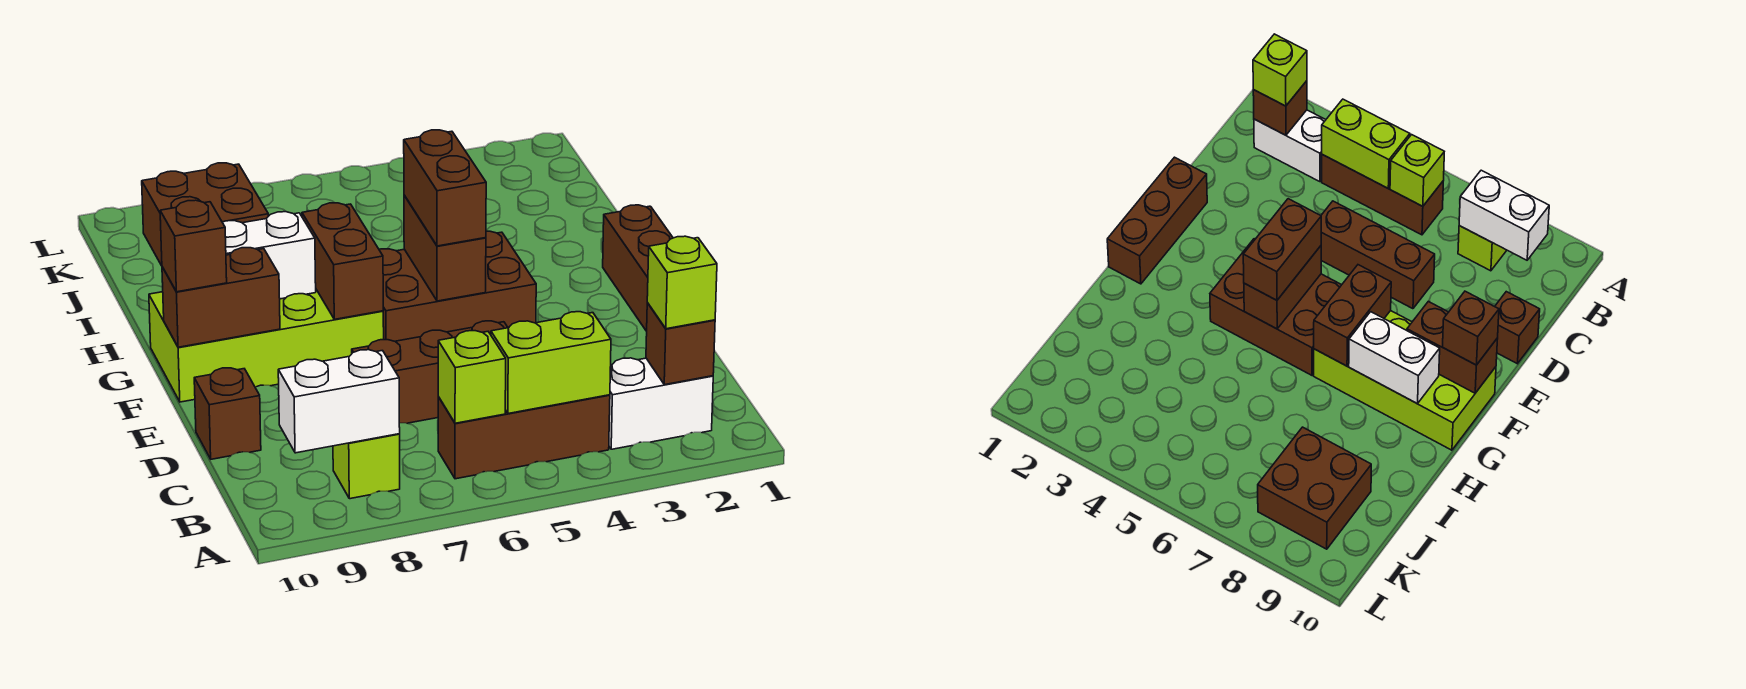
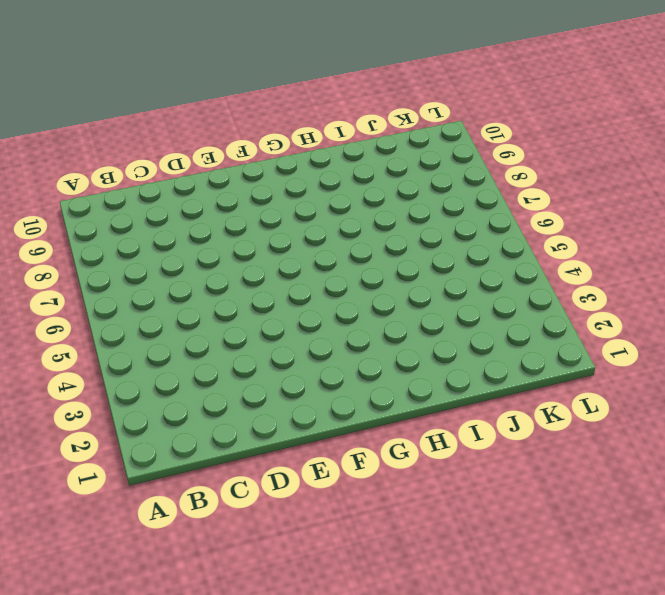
none -> white brick B2:B3 level 1
none -> brown brick B4:B6 level 1
none -> lime brick B8 level 1

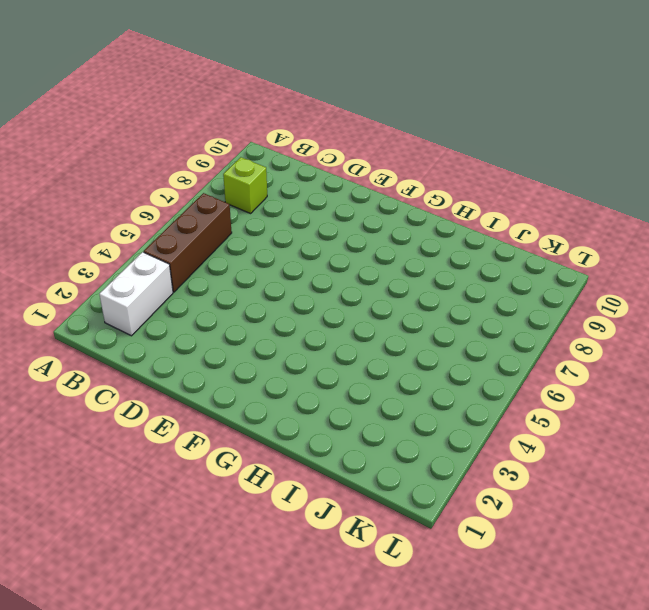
none -> brown brick D5:D7 level 1
none -> brown brick D10 level 1
none -> brown brick E1:G1 level 1

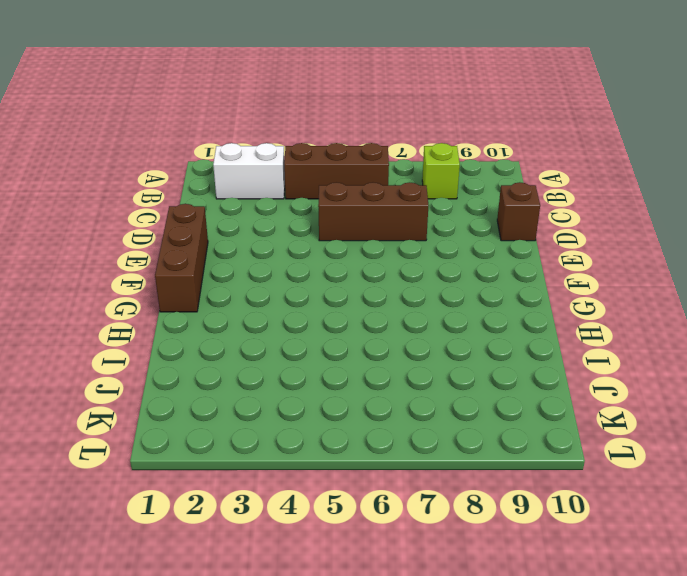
none -> brown brick F4:G6 level 1
none -> lime brick F7:G10 level 1
none -> brown brick J8:K9 level 1

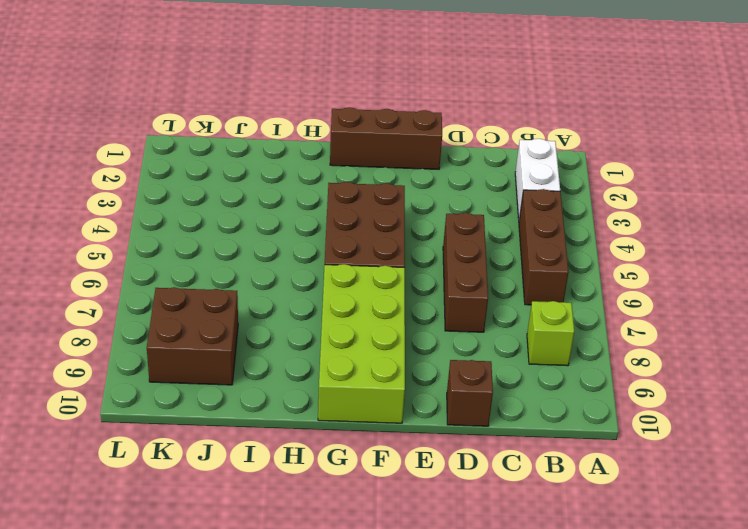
none -> brown brick B2 level 2
none -> lime brick B4:B5 level 2
none -> lime brick B6 level 2

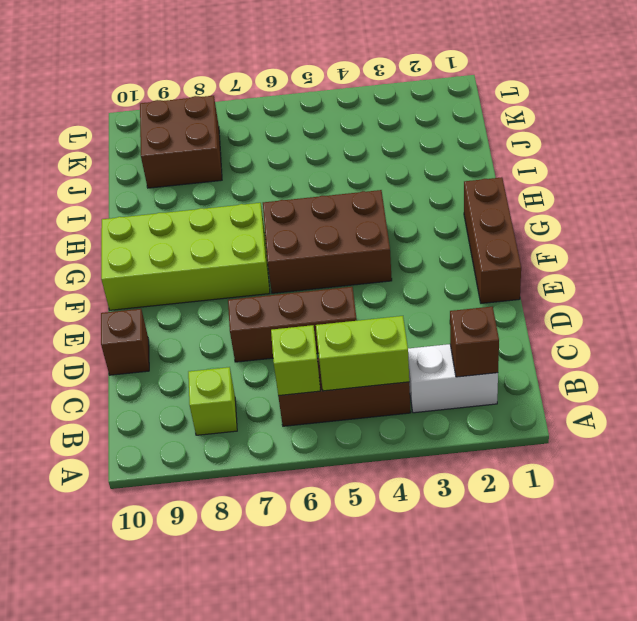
none -> white brick B8:B9 level 2
none -> brown brick F5:G5 level 2
none -> brown brick F7:G7 level 2

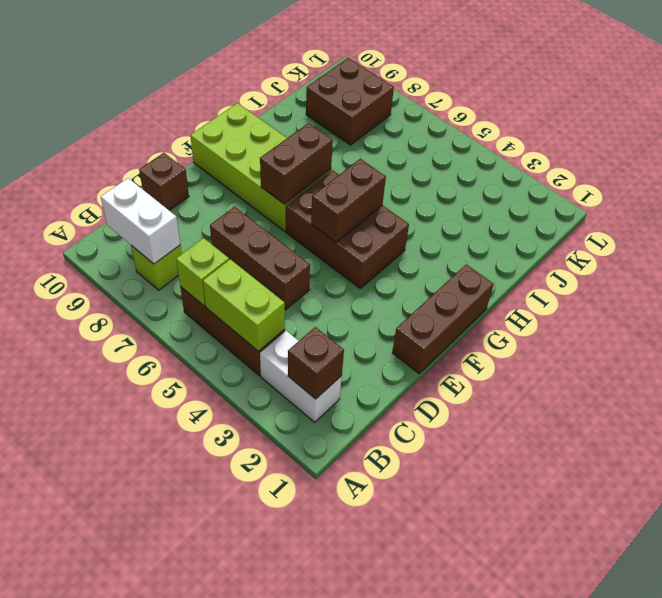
none -> brown brick F9:F10 level 2
none -> white brick G8:G9 level 2
none -> lime brick B2 level 3

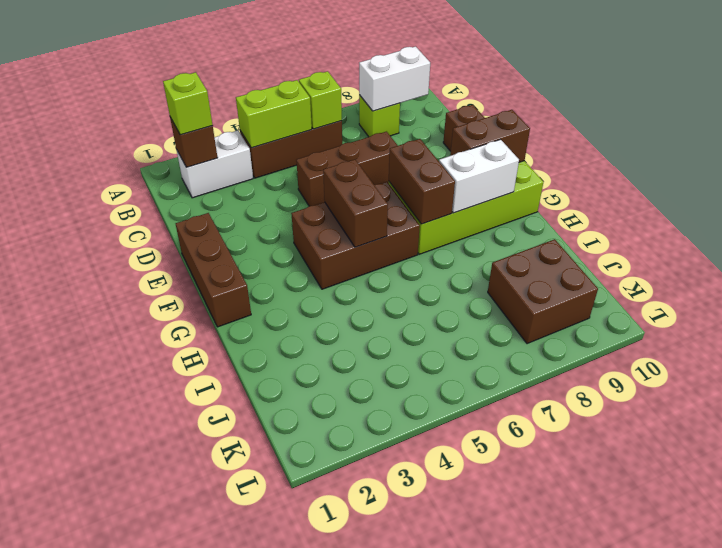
none -> brown brick F5:G5 level 3
none -> brown brick F10 level 3

